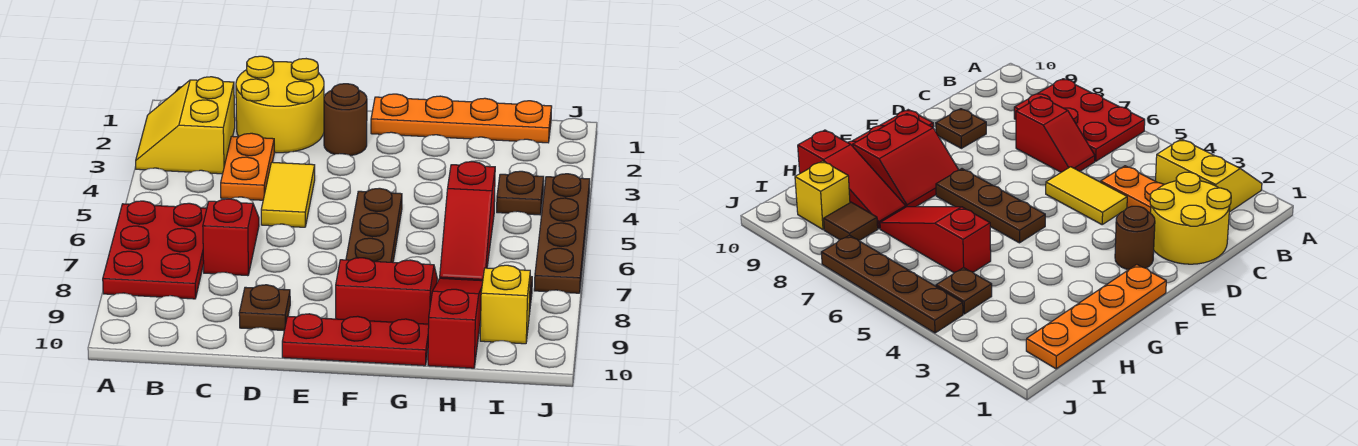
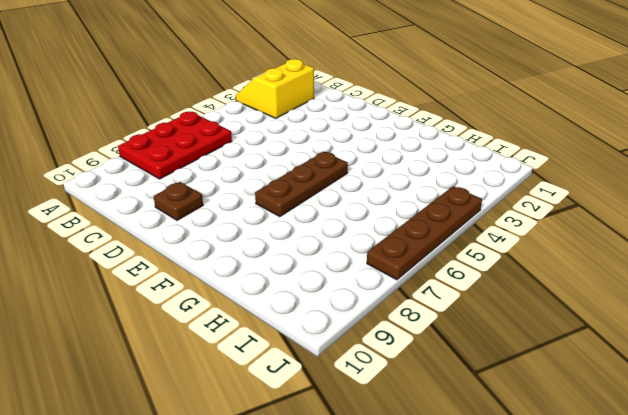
none -> yellow round brick C1:D2 level 1
none -> orange plate C3:C4 level 1
none -> red slope C6:C7 level 1 top 7

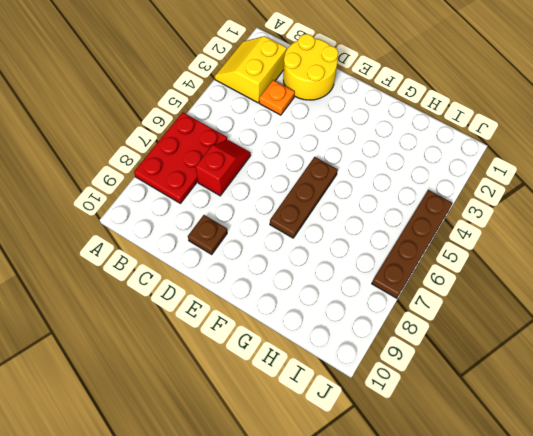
orange plate C3 level 1 -> orange plate C3:C4 level 1
none -> yellow tile D4:D5 level 1
none -> brown round brick E2 level 1
none -> red plate E10:G10 level 1

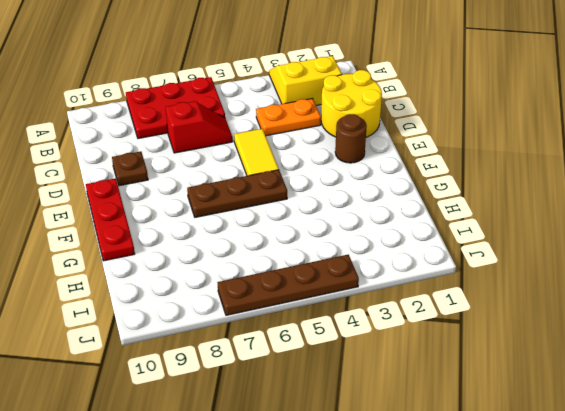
yellow tile D5:E5 level 1 -> yellow tile D4:D5 level 1
none -> orange plate F1:I1 level 1
none -> red slope F8:G9 level 1 top 9
none -> red slope H5:H7 level 1 top 5

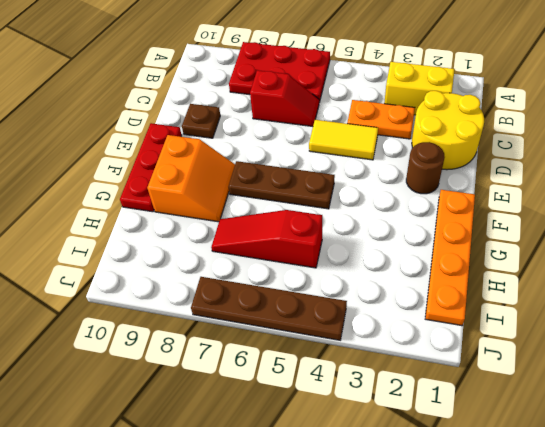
orange slope F8:G9 level 1 top 9 -> red slope F8:G9 level 1 top 9
none -> red slope H8:H10 level 1 top 10
none -> brown plate I4 level 1
none -> brown tile I8 level 1

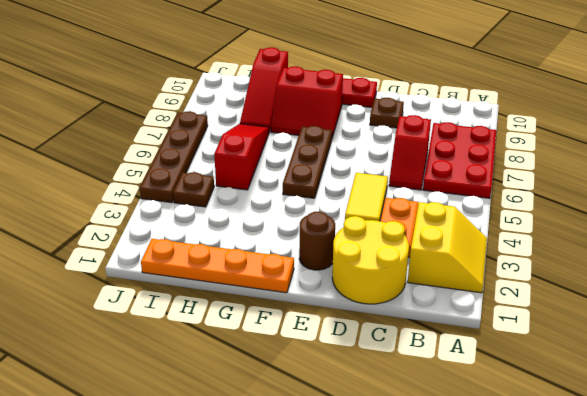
none -> brown tile I8 level 1
none -> yellow brick I9 level 1

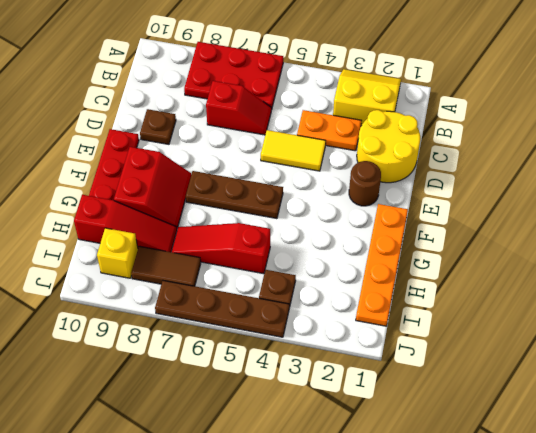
brown tile I7:I8 level 1 -> brown tile I8 level 1

